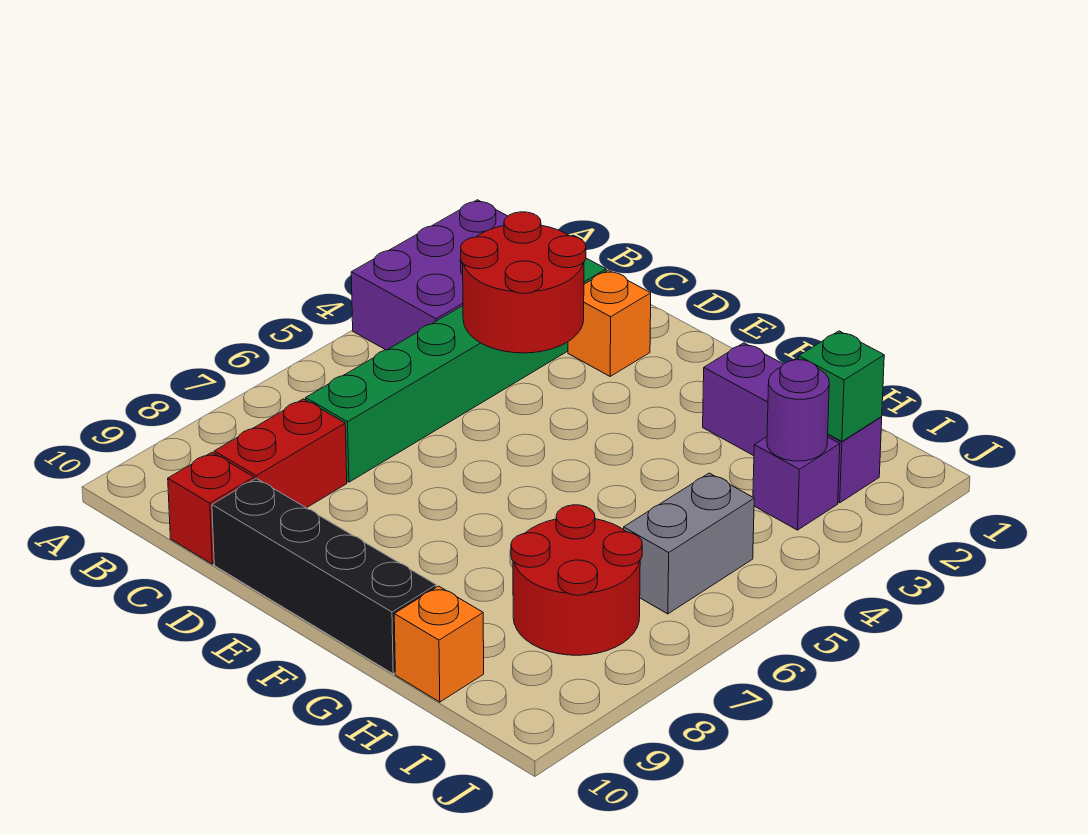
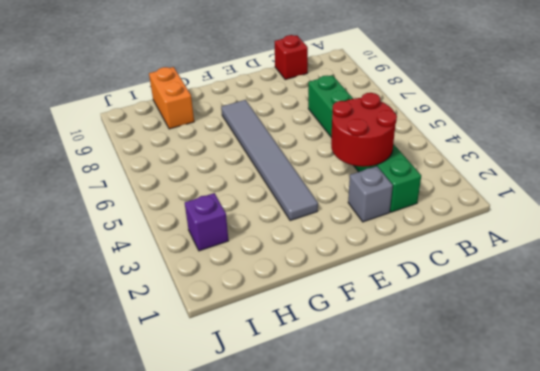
grey brick D2 level 1 -> orange brick D2 level 1
grey tile F3:F8 level 1 -> none
orange brick H9:H10 level 1 -> orange brick H10 level 1
none -> purple brick A2:B4 level 1
none -> red brick C8:C9 level 1
none -> black brick D10:G10 level 1

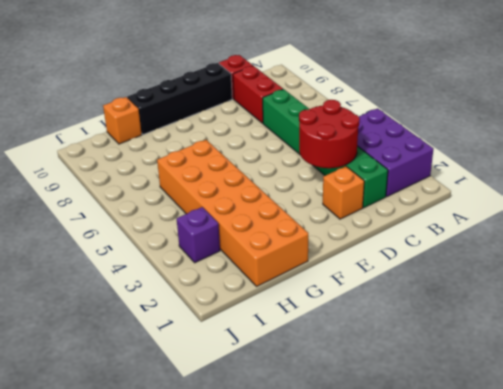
orange brick G1:H6 level 1 -> purple brick G2:I2 level 1
none -> red round brick H7:I8 level 1
none -> grey brick I5:I6 level 1
none -> green brick I2 level 2

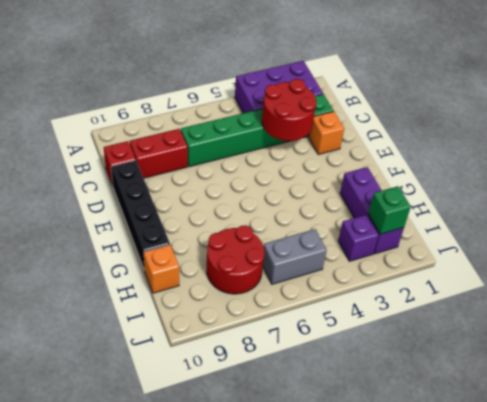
none -> purple round brick I3 level 2

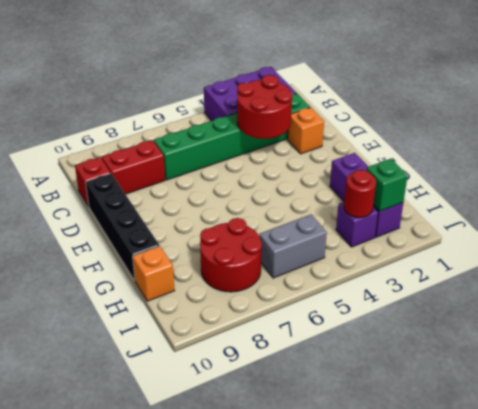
red round brick I3 level 2 -> purple round brick I3 level 2

